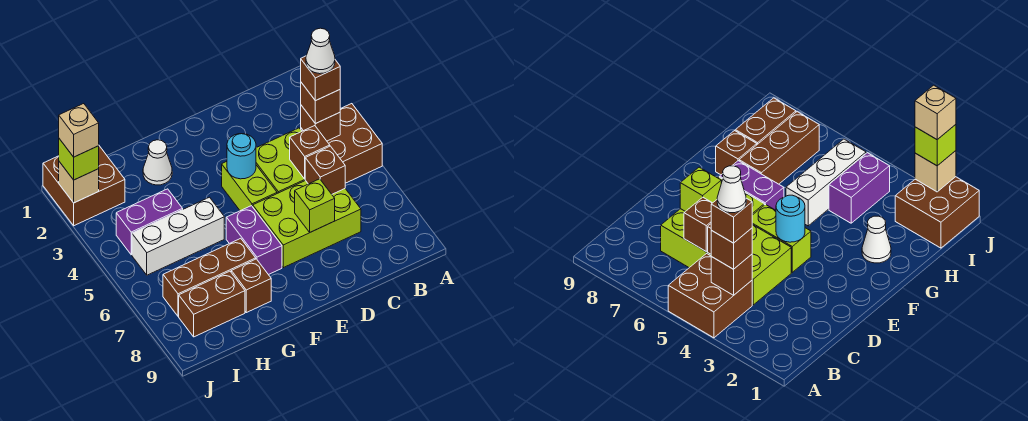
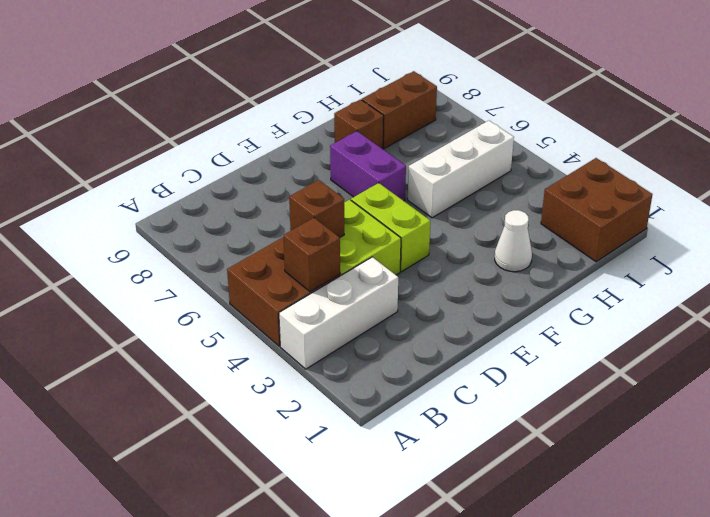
white brick A3:C3 level 1 -> none
none -> lime brick C6:E7 level 1
none -> brown brick G7:I7 level 1
none -> purple brick H4:I4 level 1

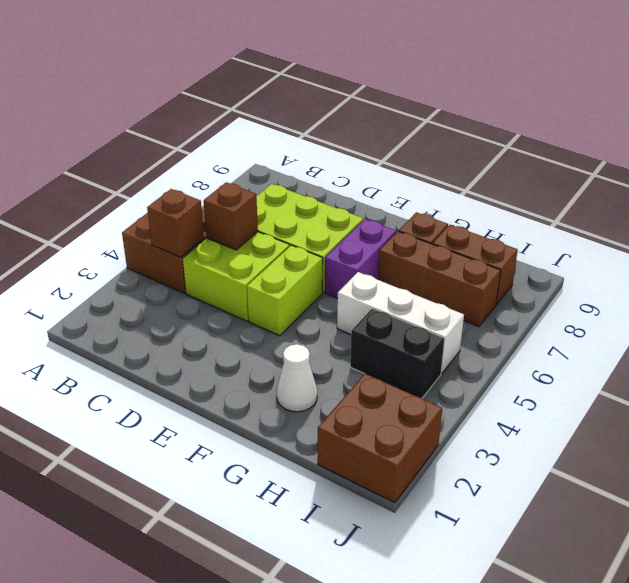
black brick H4:I4 level 1 -> purple brick H4:I4 level 1
none -> brown brick C6 level 2
none -> lime brick D7 level 2
none -> cyan round brick E4 level 2

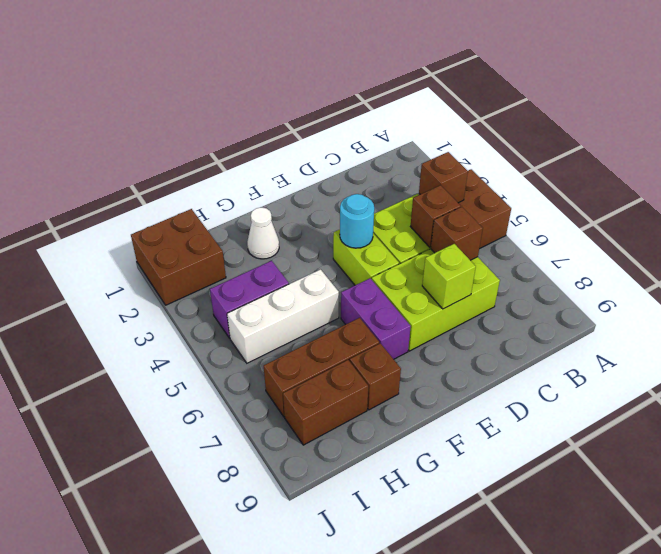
none -> tan brick J2 level 2
none -> brown brick B4 level 3
none -> lime brick J2 level 3

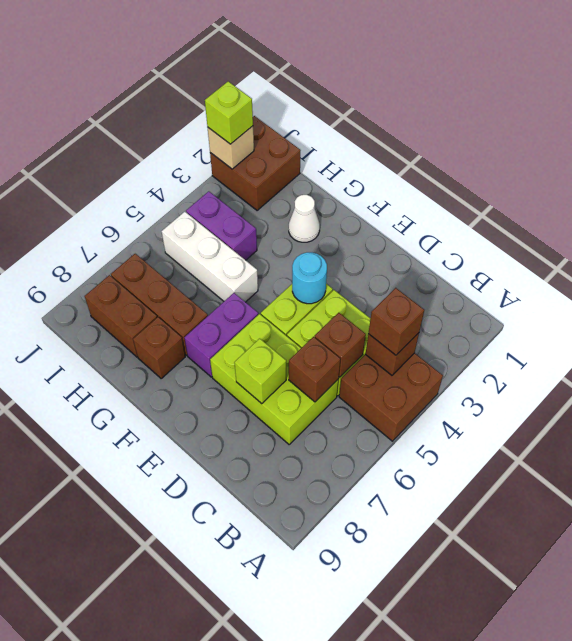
none -> brown brick B4 level 4
none -> tan brick J2 level 4
none -> white cone B4 level 5

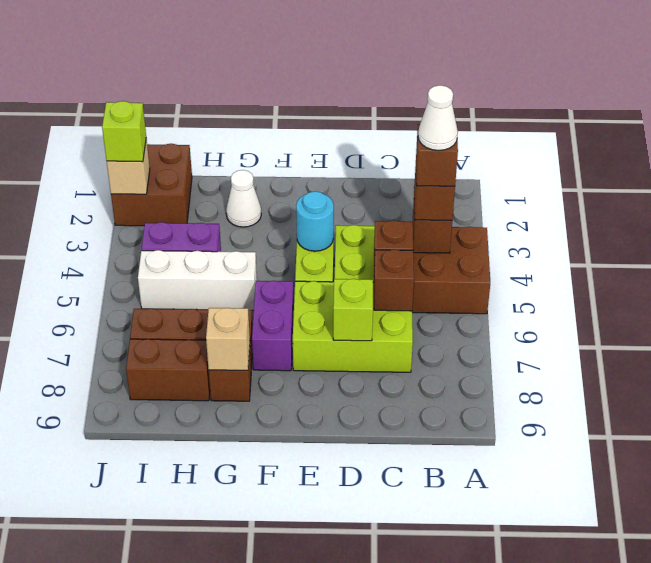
tan brick G8 level 2 -> tan brick J2 level 4

